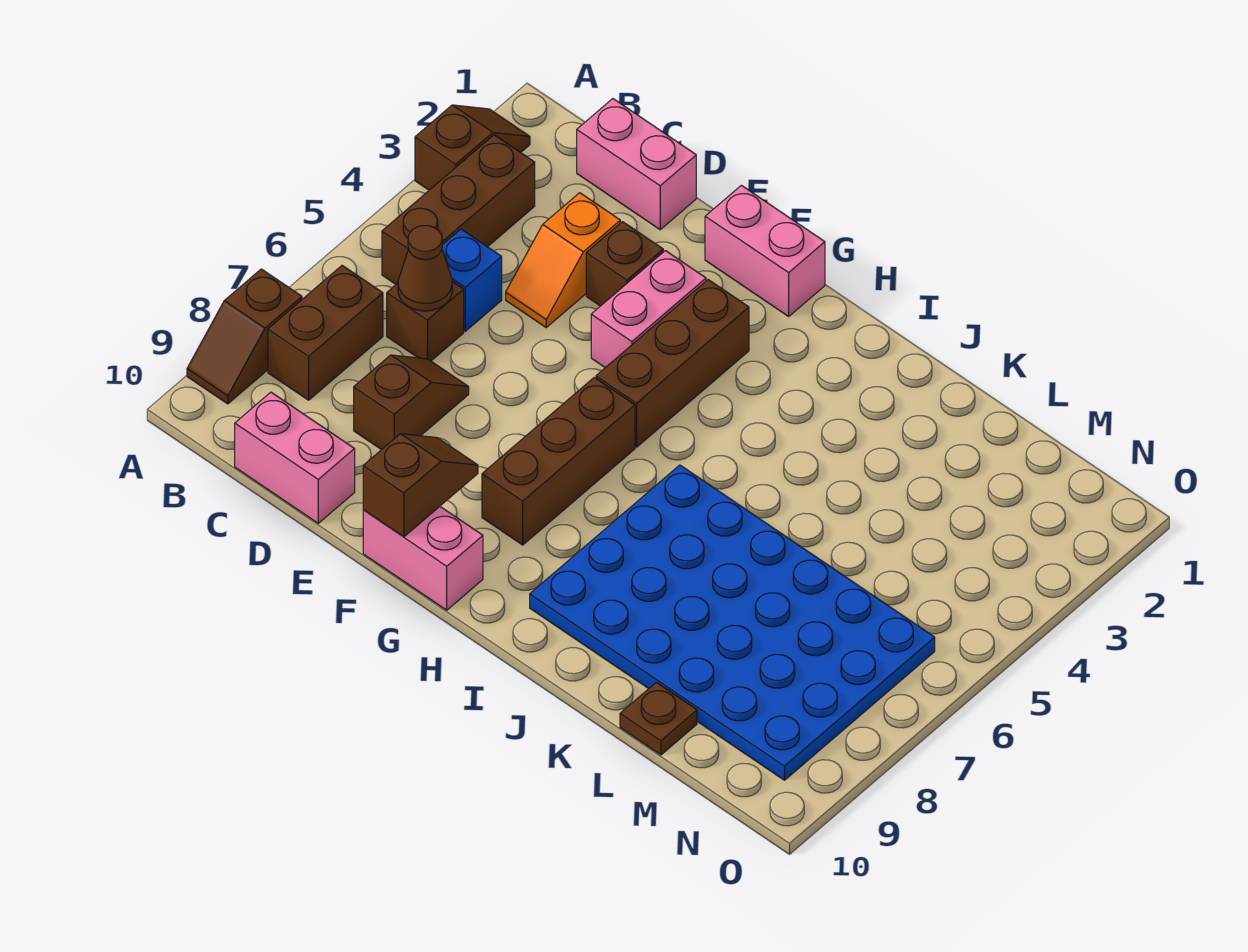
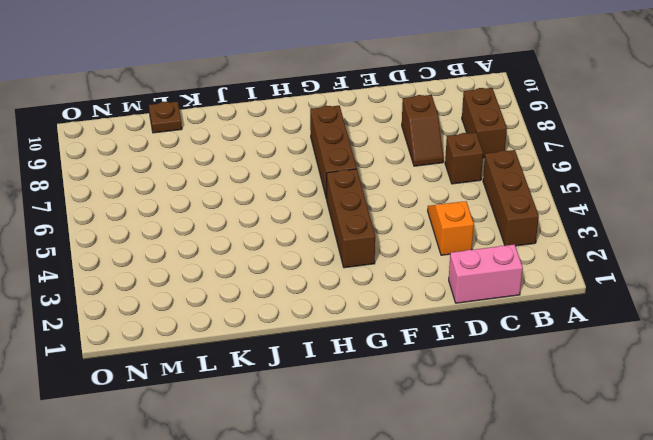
none -> brown slope A2:A3 level 1 top 3
none -> brown slope A8:A9 level 1 top 8
none -> blue brick C5 level 1

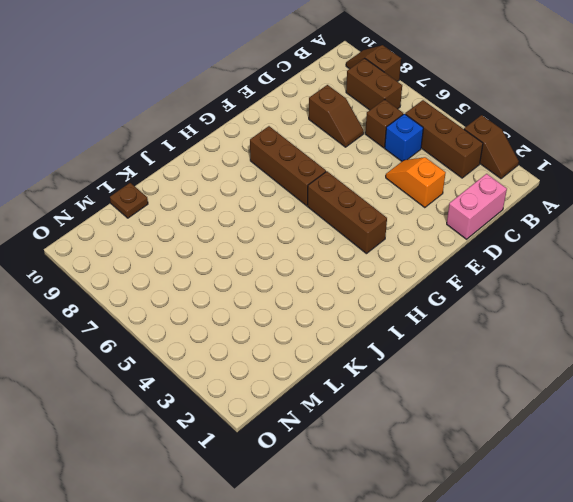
none -> pink brick C10:D10 level 1
none -> brown brick E3 level 1
none -> pink brick F1:G1 level 1

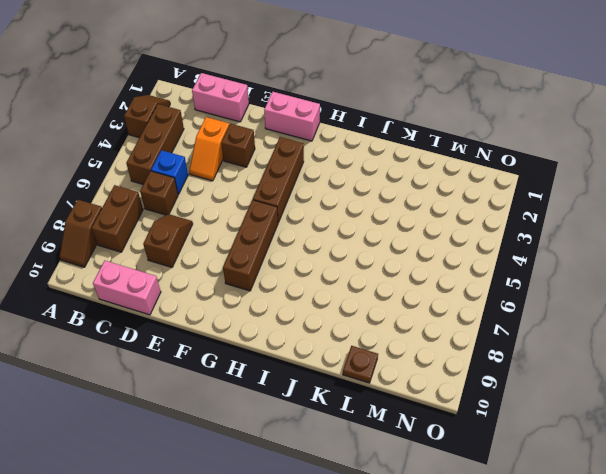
none -> pink brick F3:F4 level 1
none -> pink brick F10:G10 level 1
none -> blue plate I6:N9 level 1

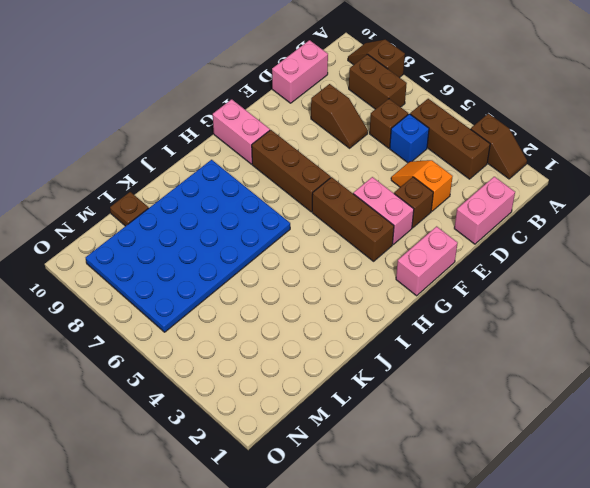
pink brick G9:G10 level 1 -> pink brick F10:G10 level 1
none -> brown cone C6 level 2
none -> brown slope F9:F10 level 2 top 10

